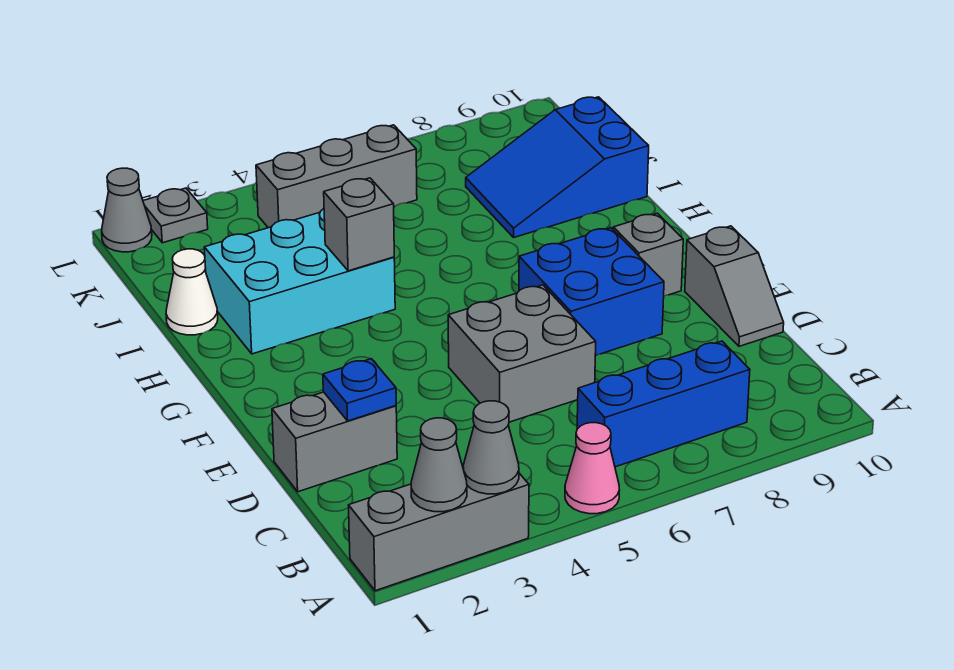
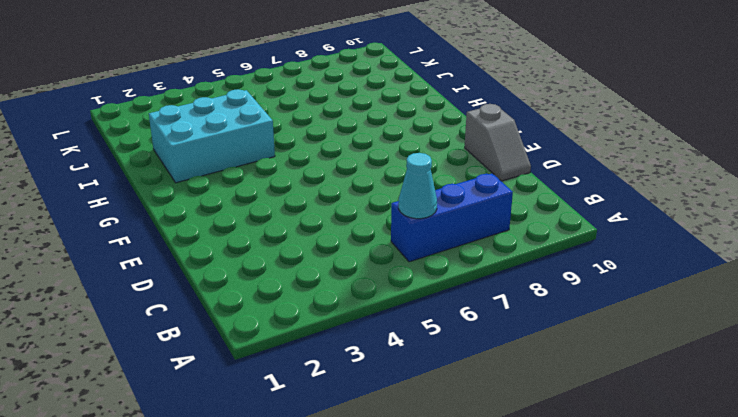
cyan cone B6 level 2 -> none
none -> grey brick A1:A3 level 1
none -> pink cone A5 level 1
none -> grey brick D1:D2 level 1

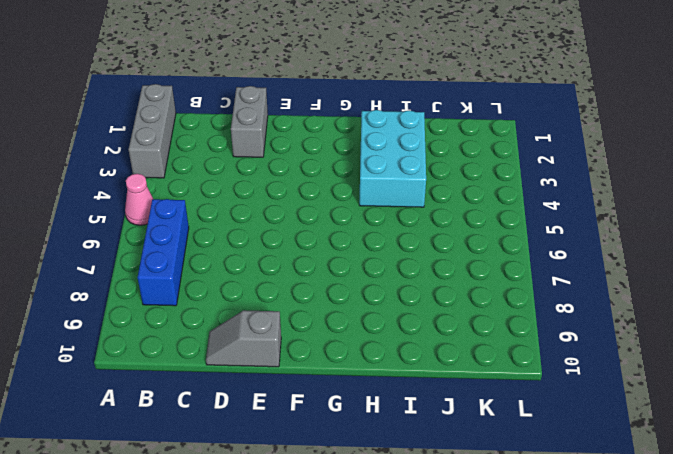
none -> grey brick D5:E6 level 1
none -> blue brick E7:F8 level 1
none -> grey brick F9 level 1

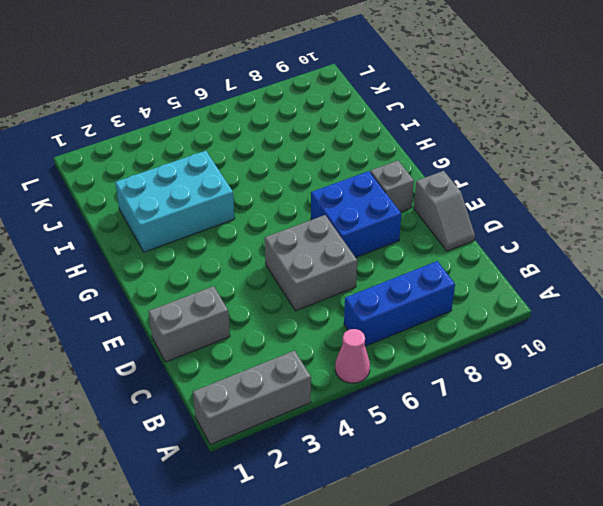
none -> white cone I1 level 1
none -> blue slope I8:J10 level 1 top 10
none -> grey brick K4:K6 level 1

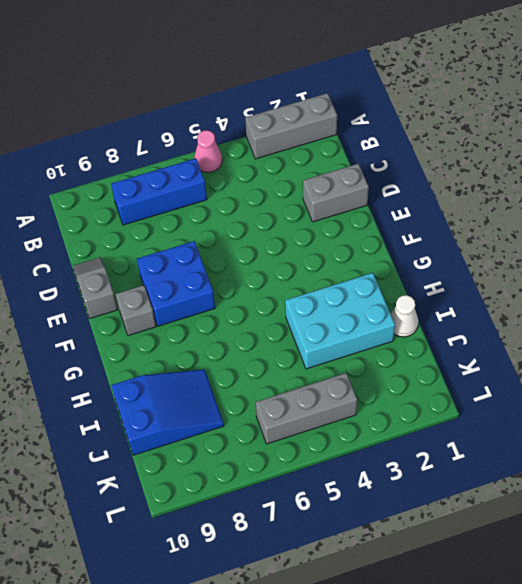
none -> grey brick D5:E6 level 1
none -> grey cone L1 level 1
none -> grey plate L2 level 1

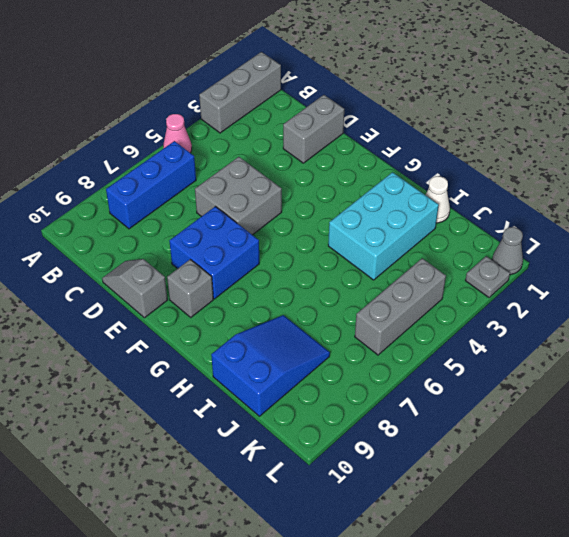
none -> grey cone A2 level 2
none -> grey cone A3 level 2
none -> blue plate D2 level 2

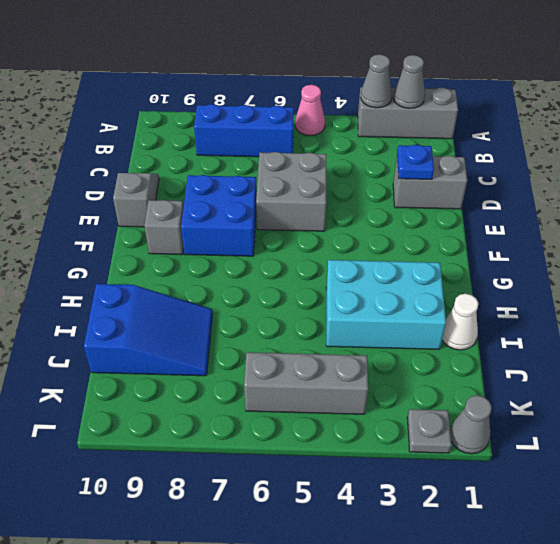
none -> grey brick H4 level 2

